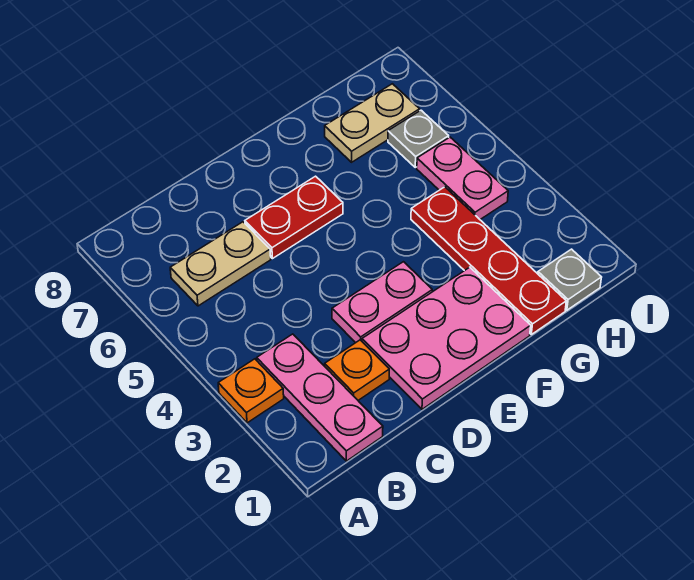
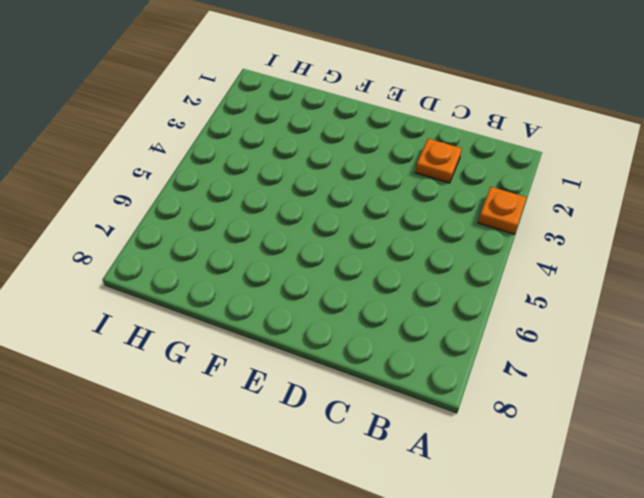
none -> pink plate B1:B3 level 1
none -> tan plate B6:C6 level 1
none -> pink plate D1:F2 level 1

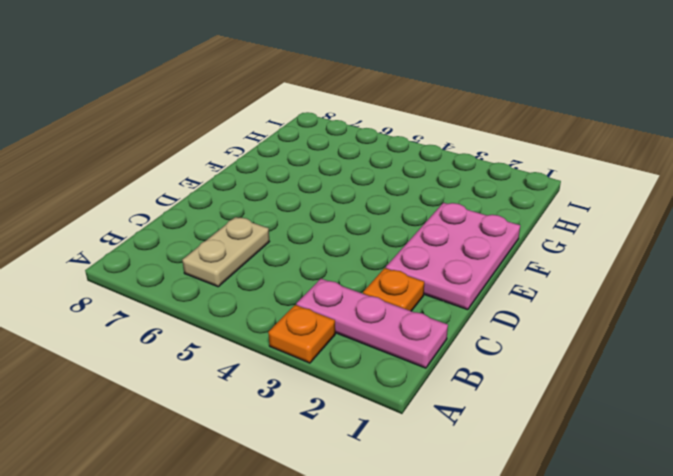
none -> pink plate D3:E3 level 1
none -> red plate D6:E6 level 1
none -> red plate G1:G4 level 1

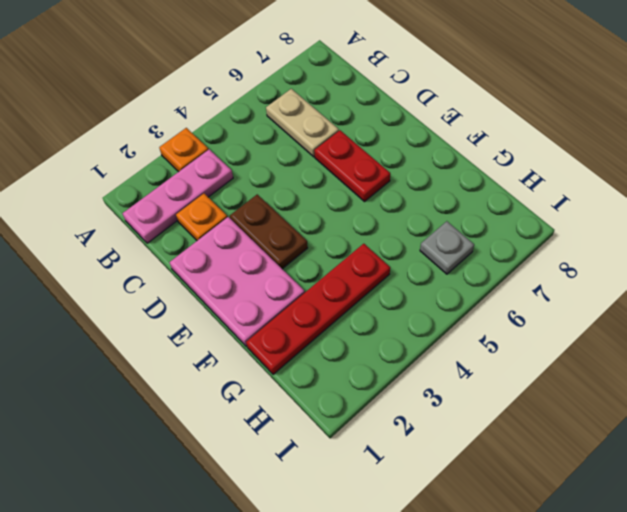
brown plate D3:E3 level 1 -> pink plate D3:E3 level 1
none -> tan plate G7:H7 level 1
none -> grey plate H1 level 1
none -> pink plate H4:H5 level 1

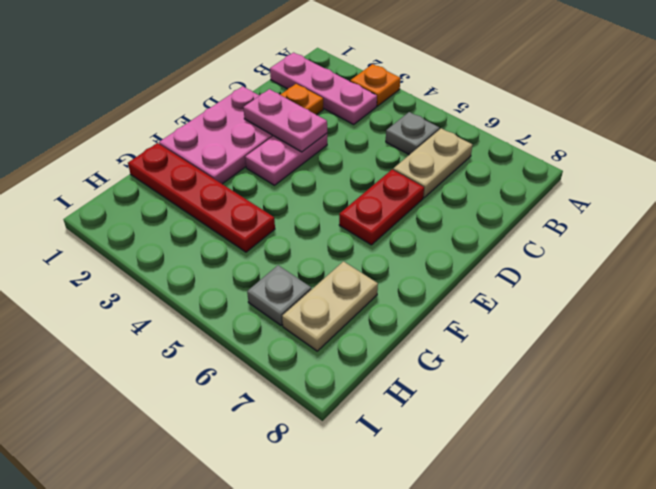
grey plate B5 level 1 -> grey plate H1 level 1
pink plate D2:D3 level 2 -> pink plate H4:H5 level 1

